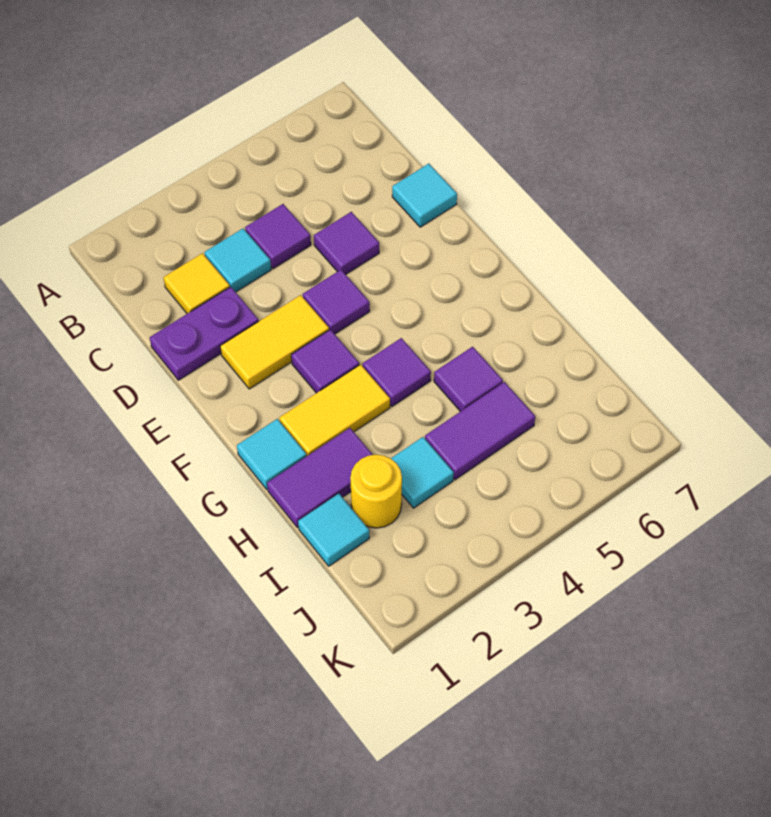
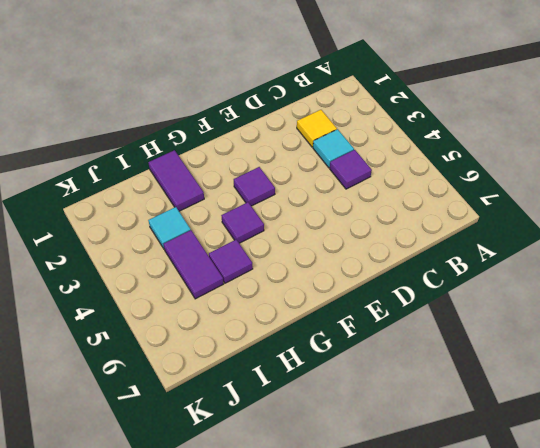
none -> purple plate D1:D2 level 1
none -> purple tile D5 level 1
none -> cyan tile D7 level 1

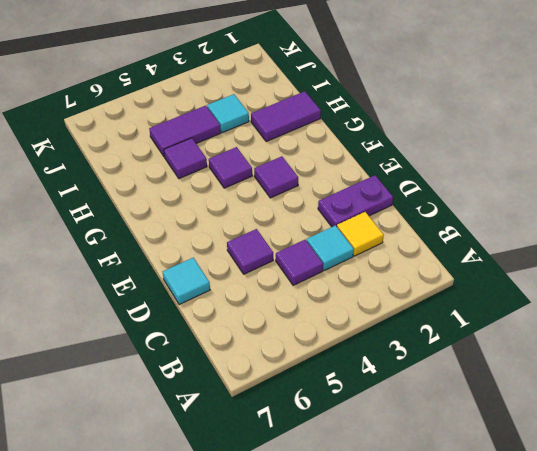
none -> yellow tile E2:E3 level 1
none -> purple tile E4 level 1
none -> cyan tile G1 level 1

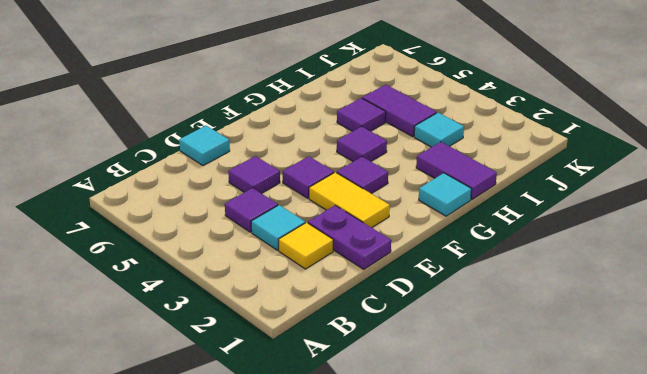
none -> yellow tile G2:G3 level 1
none -> cyan tile I1 level 1
none -> yellow round brick I2 level 1

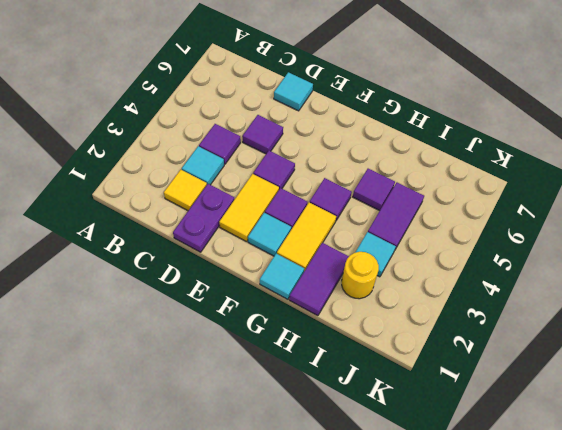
cyan tile F2 level 1 -> cyan tile I1 level 1

